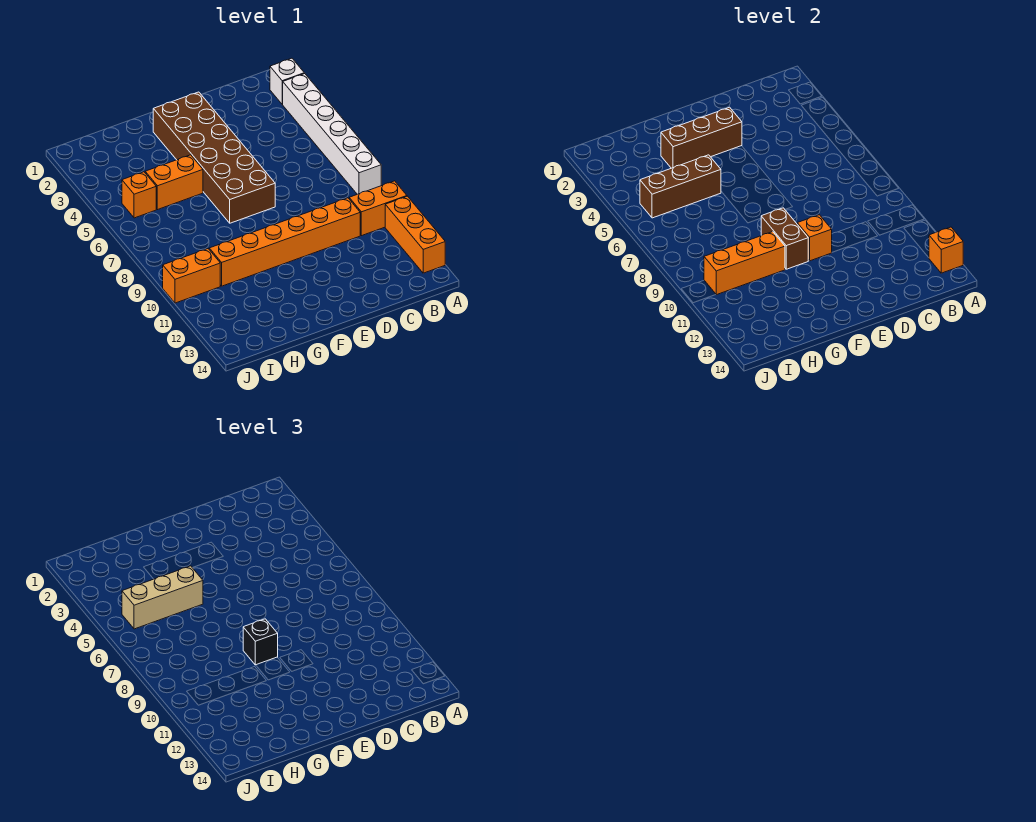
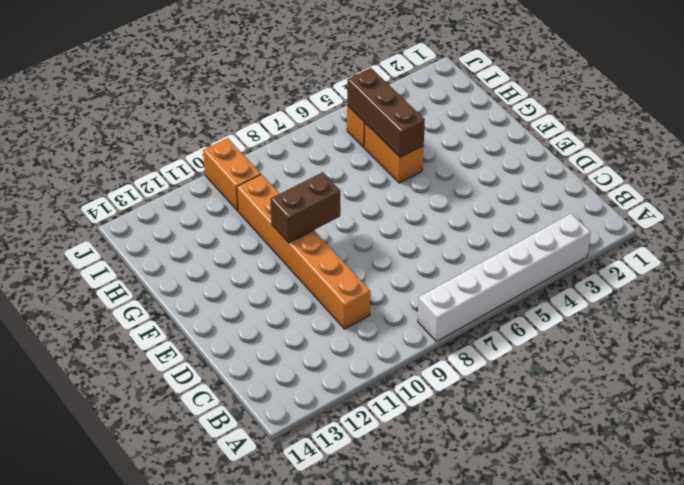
none -> white brick A2 level 1
none -> orange brick A10:B10 level 1
none -> orange brick A11:A13 level 1

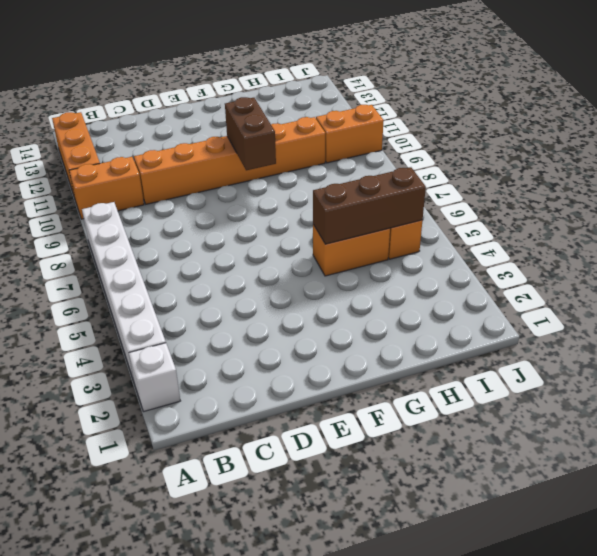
none -> brown brick E2:F7 level 1
none -> orange brick A13 level 2
none -> brown brick E3:G3 level 2

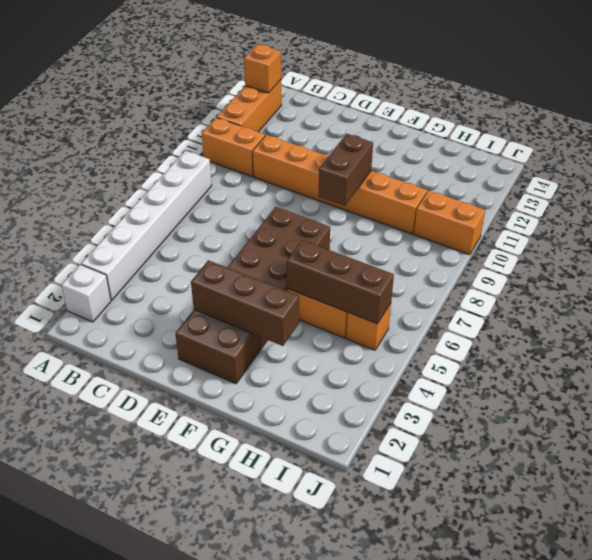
none -> orange brick E10 level 2
none -> orange brick G10:I10 level 2
none -> black brick F9 level 3

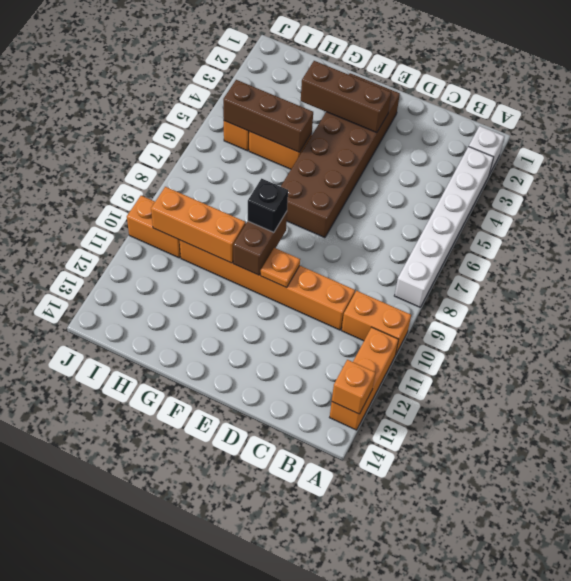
orange plate E10 level 2 -> orange brick E10 level 2
none -> tan brick G5:I5 level 3

